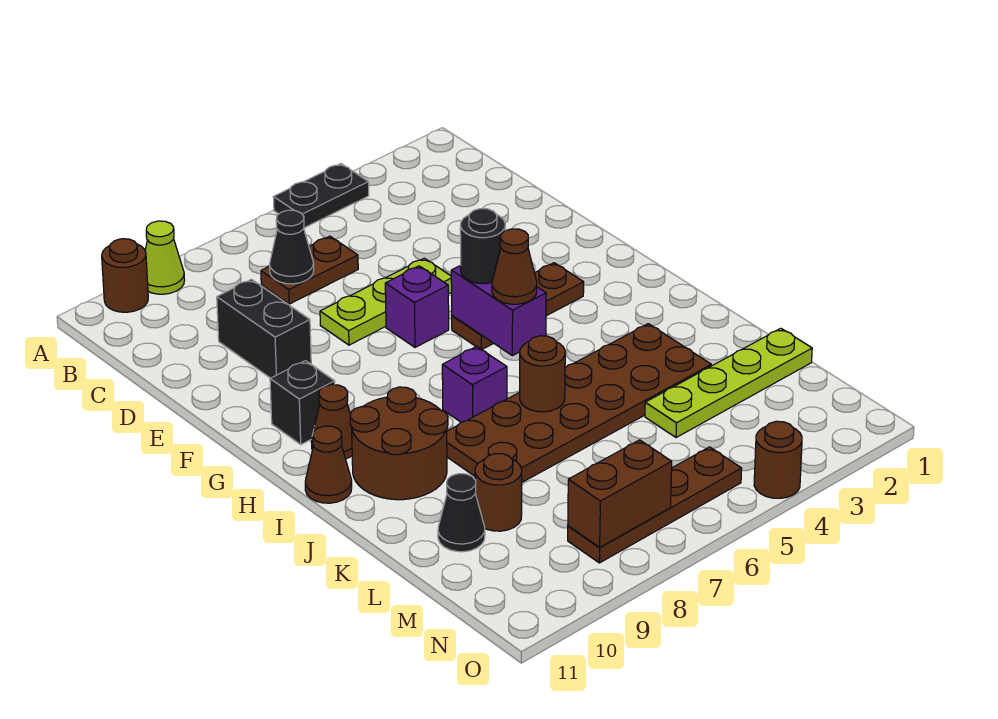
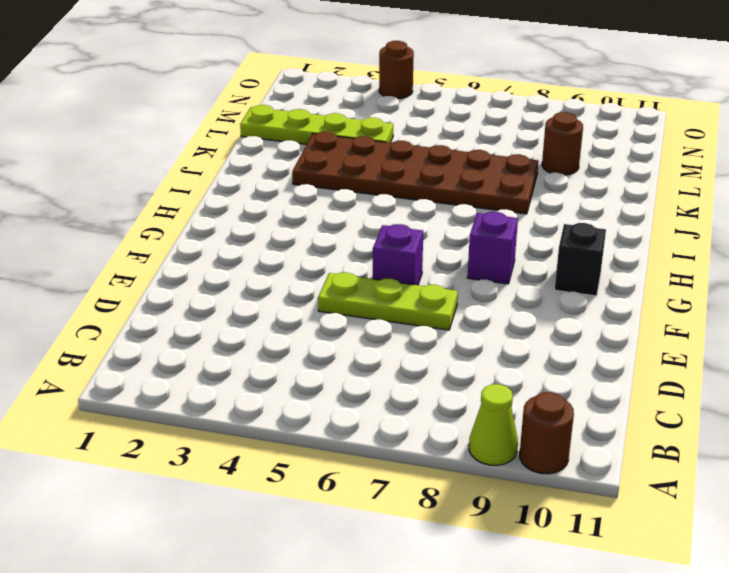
purple brick G8 level 1 -> purple brick I7 level 1
none -> black plate A4:A5 level 1
none -> brown plate C6:C7 level 1
none -> black brick D9:E9 level 1

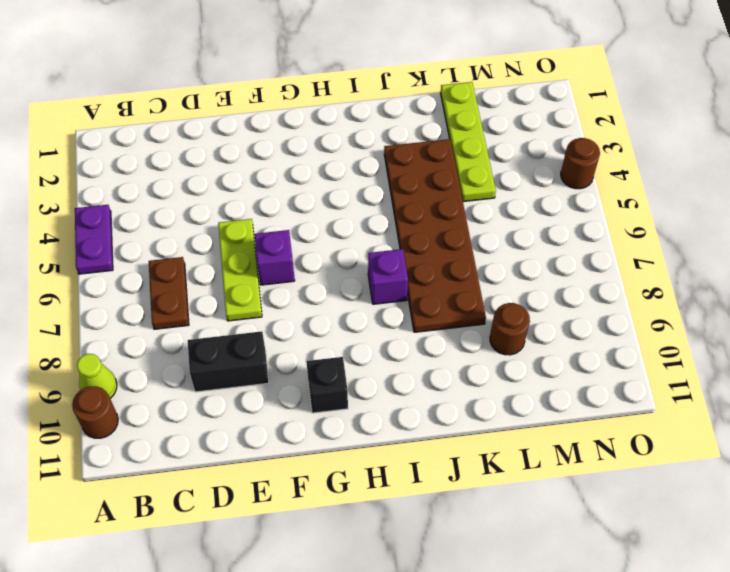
purple plate A4:A5 level 1 -> black plate A4:A5 level 1
none -> brown plate G3:G5 level 1
none -> brown cone H10 level 1
none -> brown round brick I9:J10 level 1

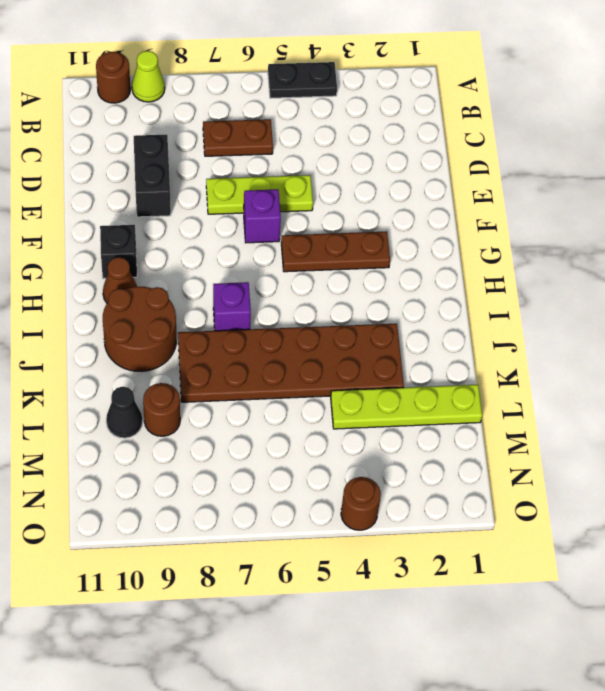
none -> brown cone I11 level 1
none -> brown plate N5:N8 level 1
none -> black cone C7 level 2

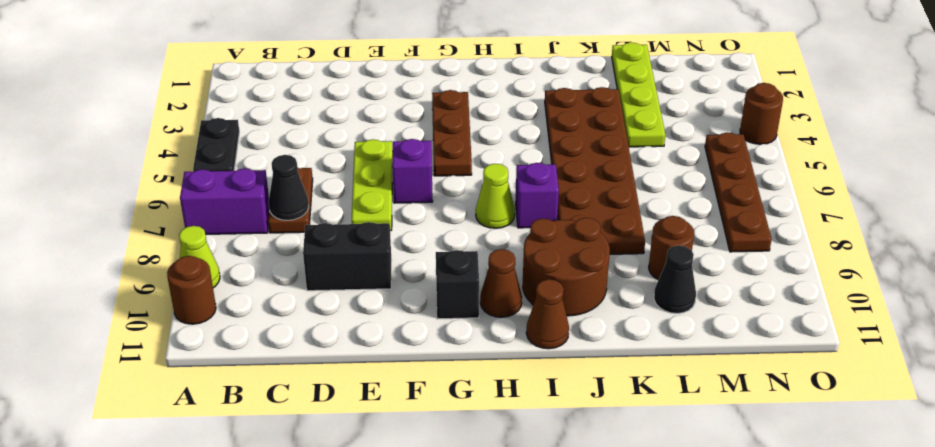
purple brick A7:B7 level 1 -> purple brick G5:H5 level 2
lime cone H7 level 1 -> none
none -> brown round brick J6 level 2
none -> brown brick N7:N8 level 2
none -> black round brick G5 level 3

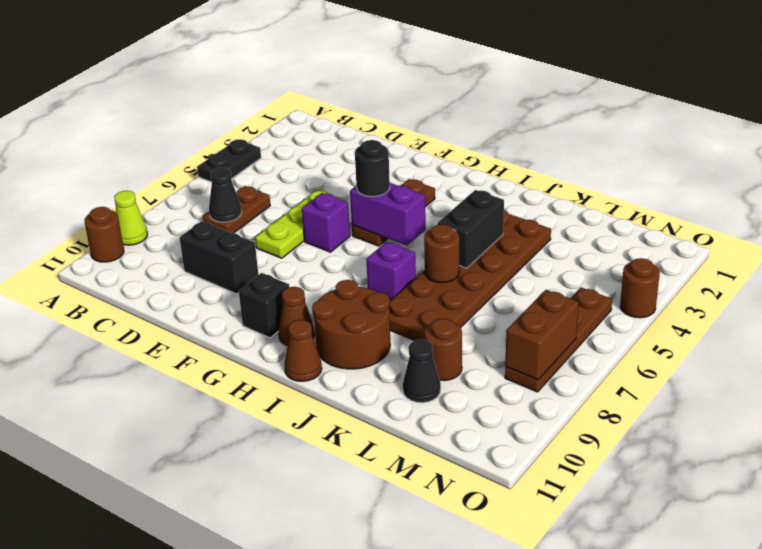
black brick J4:J5 level 2 -> none
none -> lime plate L1:L4 level 1
none -> brown cone H5 level 3

